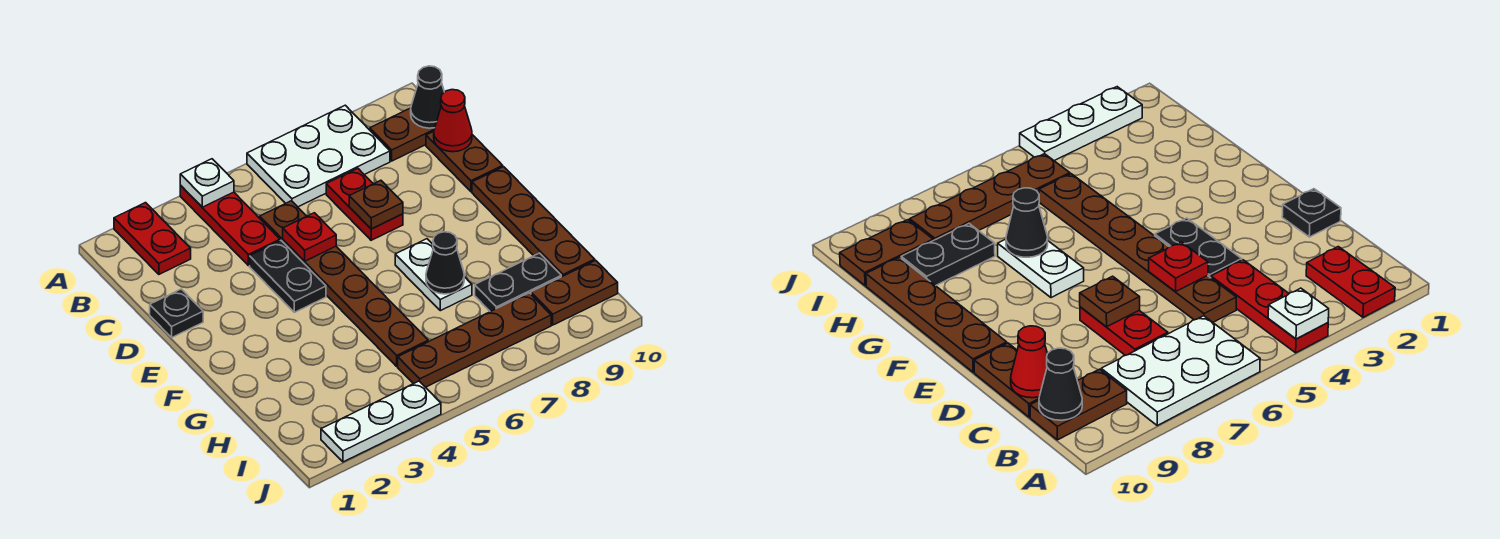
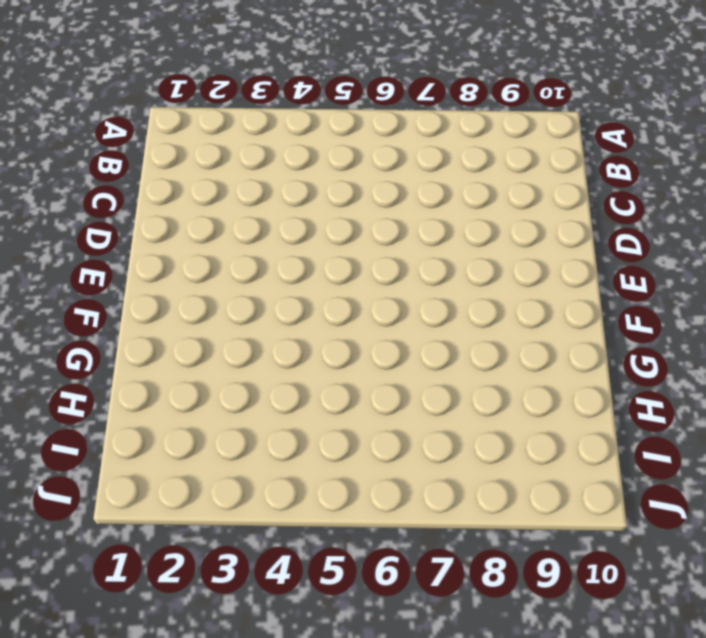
none -> red plate A2:B2 level 1
none -> red plate A4:C4 level 1
none -> white plate A6:B8 level 1

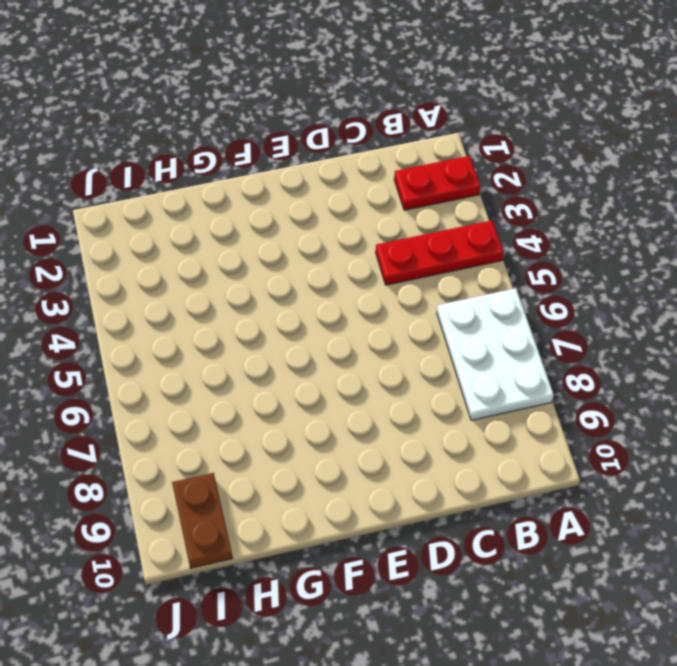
none -> brown plate B9:B10 level 1
none -> brown plate C5:H5 level 1
none -> red plate C7:D7 level 1

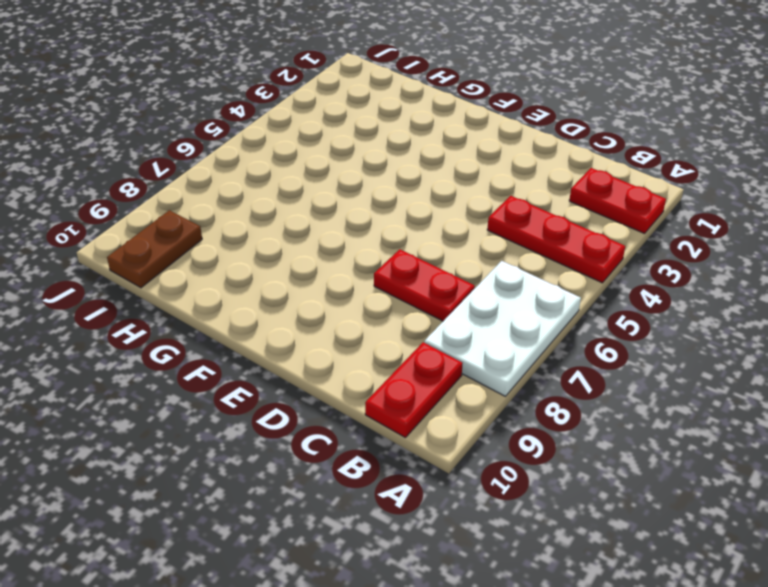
red plate B9:B10 level 1 -> brown plate B9:B10 level 1
none -> brown plate C5:H5 level 1
none -> brown plate C10:D10 level 1
none -> black plate D1 level 1

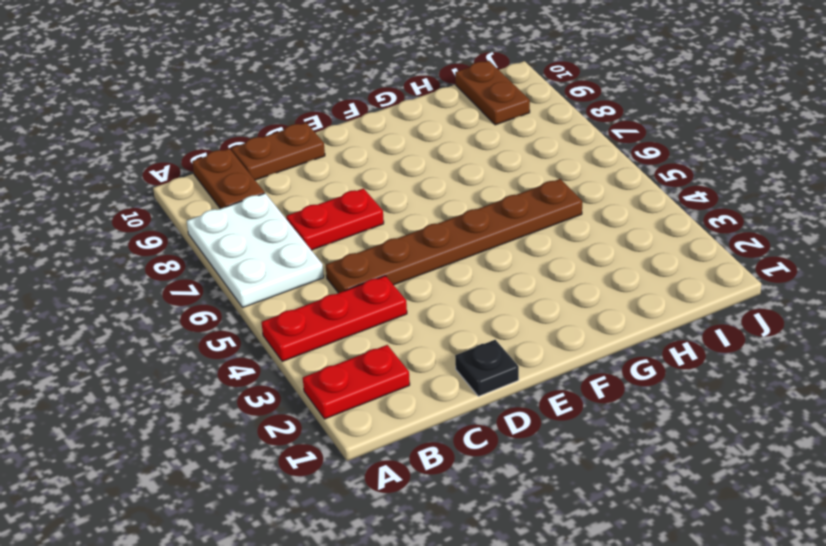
none -> black plate D4:E4 level 1
none -> brown plate E10:H10 level 1
none -> white plate F7:G7 level 1

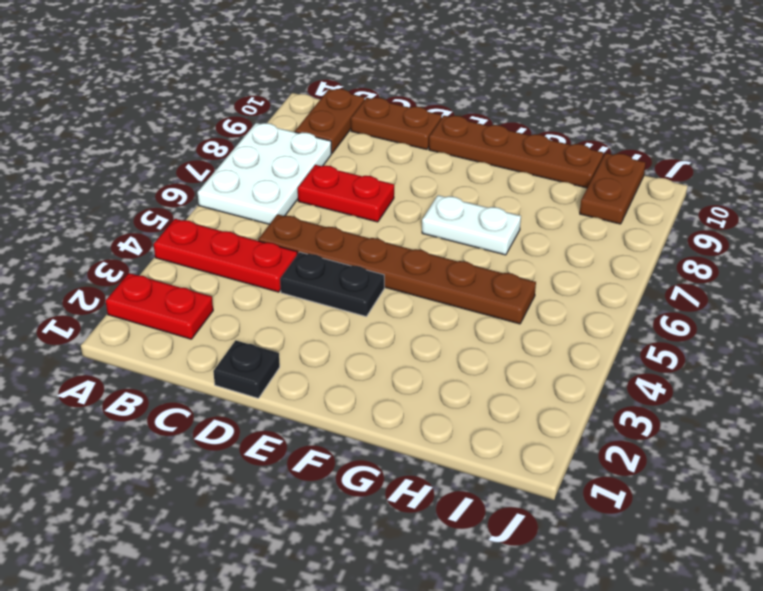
none -> black plate H8:H9 level 1
none -> brown plate I5:I8 level 1
none -> white plate J2:J4 level 1

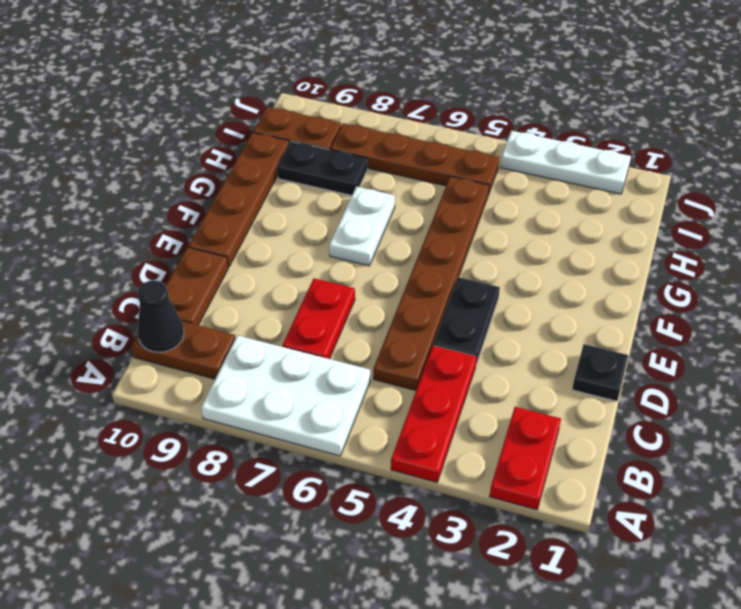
none -> white plate A4 level 2
none -> red cone C10 level 2
none -> red plate D5 level 2

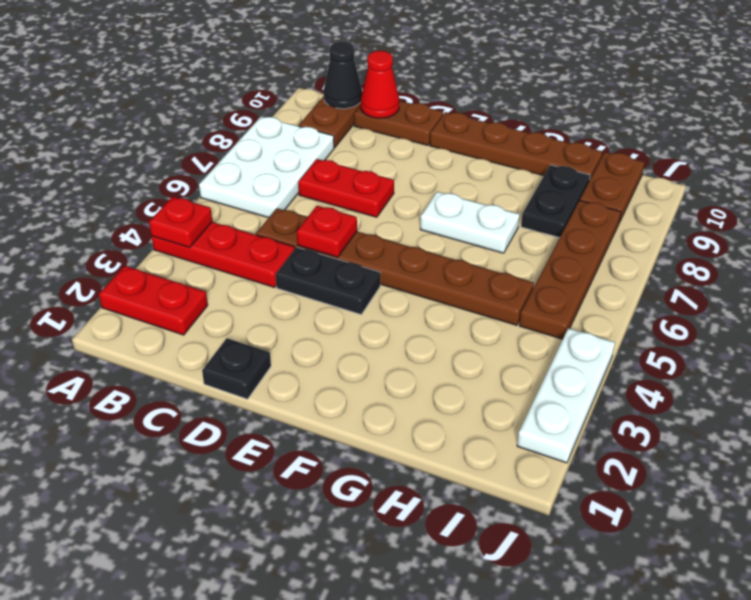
red plate A4 level 2 -> white plate A4 level 2
none -> brown plate D7 level 2
none -> black cone G7 level 2

